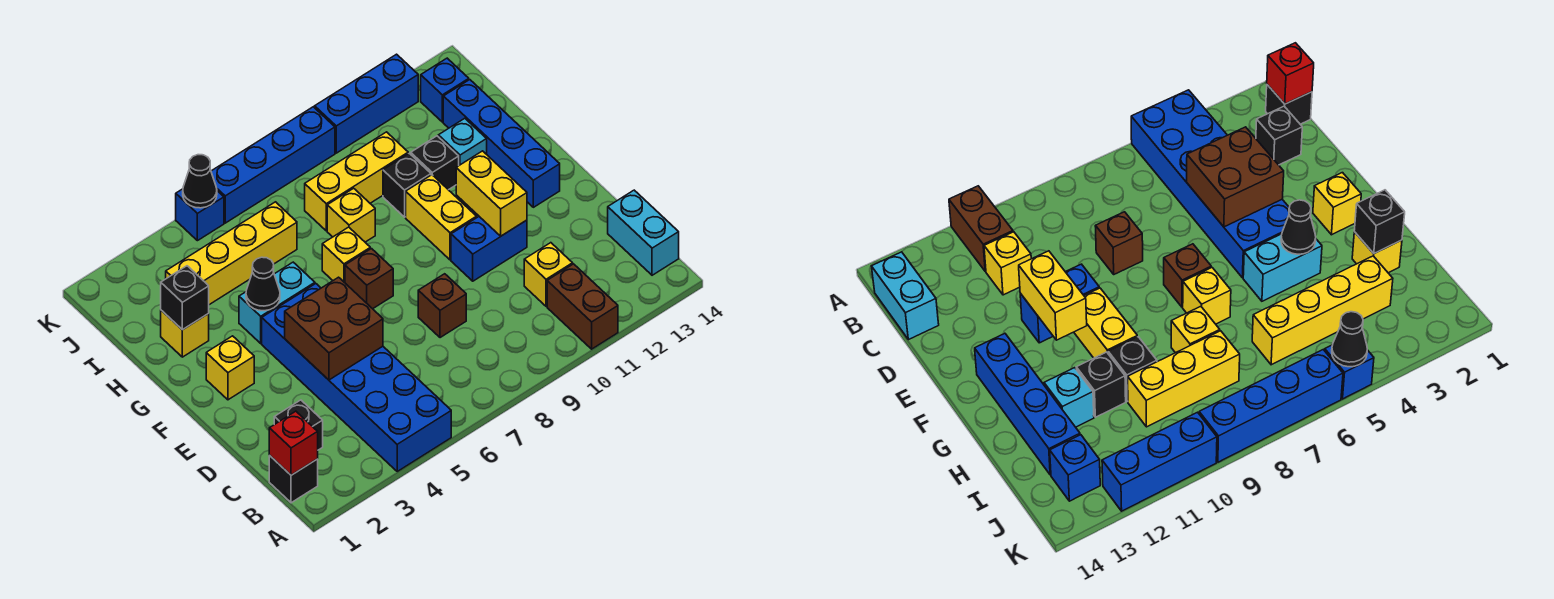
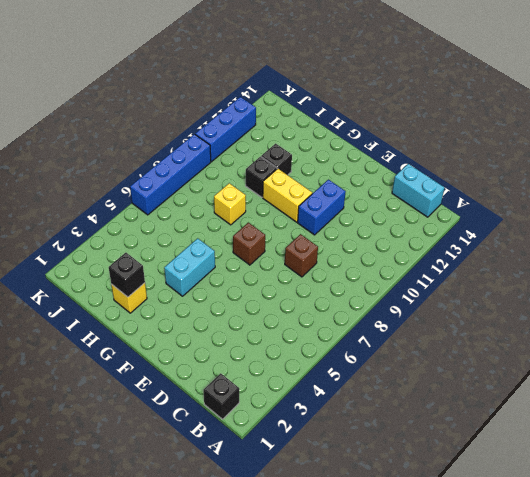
none -> blue brick A4:F5 level 1
none -> brown brick A11:B11 level 1
none -> black brick C2 level 1
none -> yellow brick C11 level 1

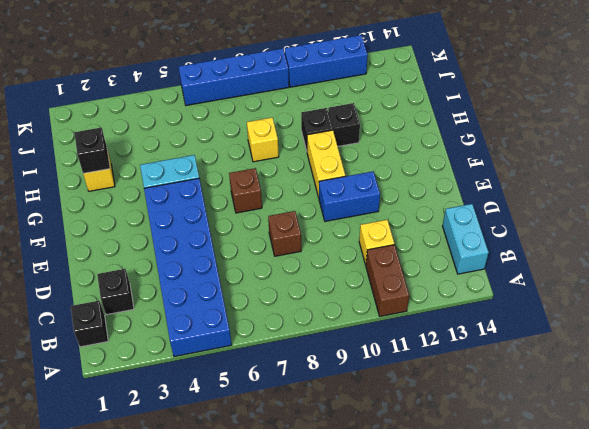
none -> yellow brick F2 level 1
none -> blue brick F13:I13 level 1
none -> yellow brick G7 level 1
none -> cyan brick H12 level 1

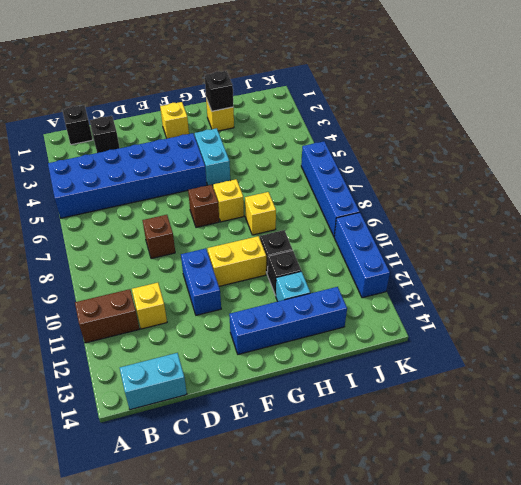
none -> yellow brick I3:I6 level 1
none -> yellow brick I8:I10 level 1
none -> blue brick J13 level 1
none -> blue brick K5 level 1

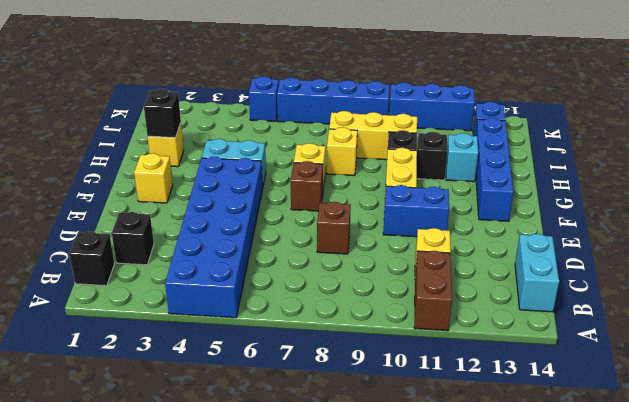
none -> yellow brick I3:I6 level 1
none -> red brick B1 level 2
none -> brown brick D4:E5 level 2
none -> yellow brick E11:F11 level 2

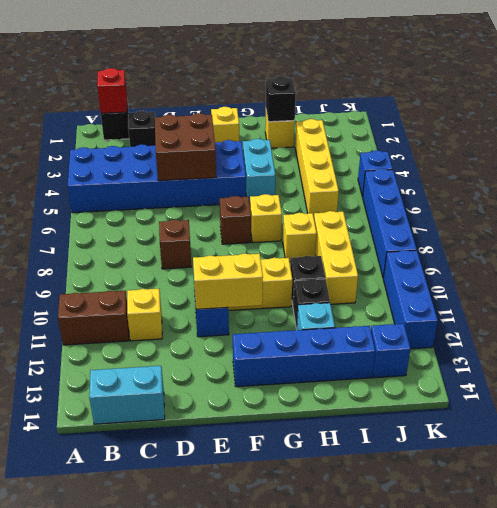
none -> black cone G4 level 2
none -> black cone K5 level 2

